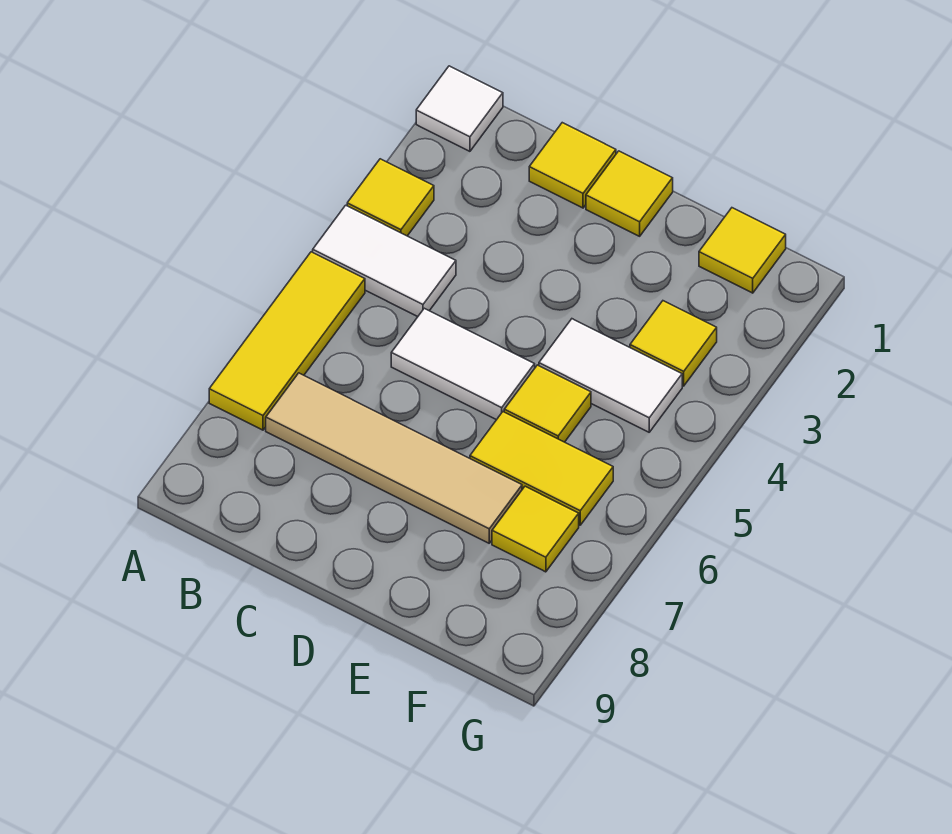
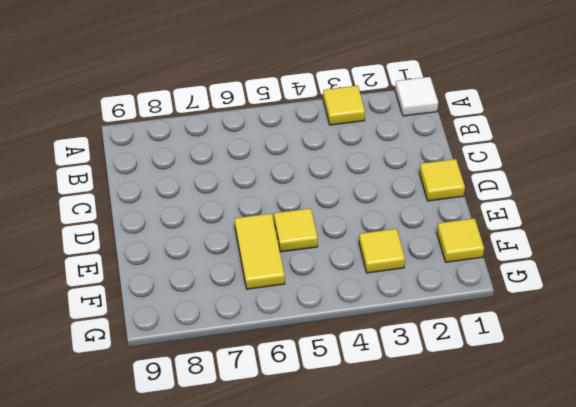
none -> white tile A4:B4 level 1
none -> yellow tile A5:A7 level 1
none -> tan tile B7:E7 level 1

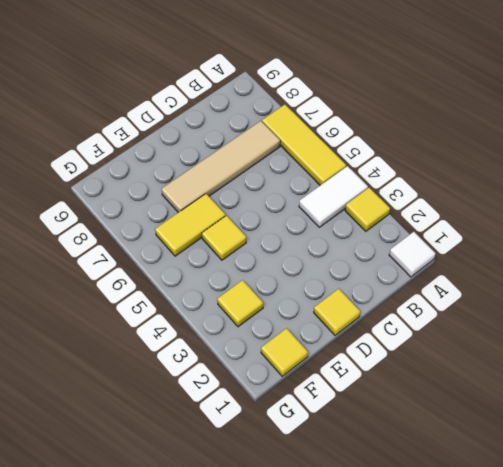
none -> yellow tile C1 level 1
none -> white tile C5:D5 level 1
none -> white tile E4:F4 level 1

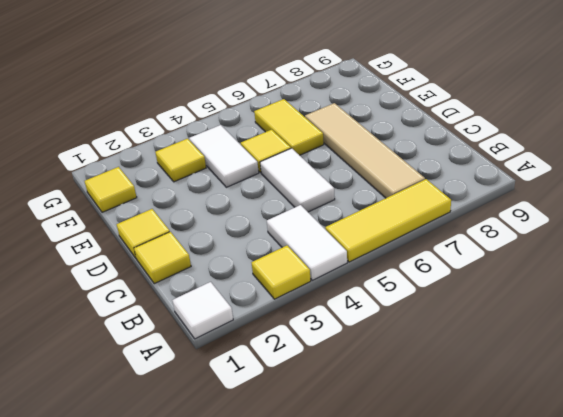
none -> yellow tile F7 level 1

